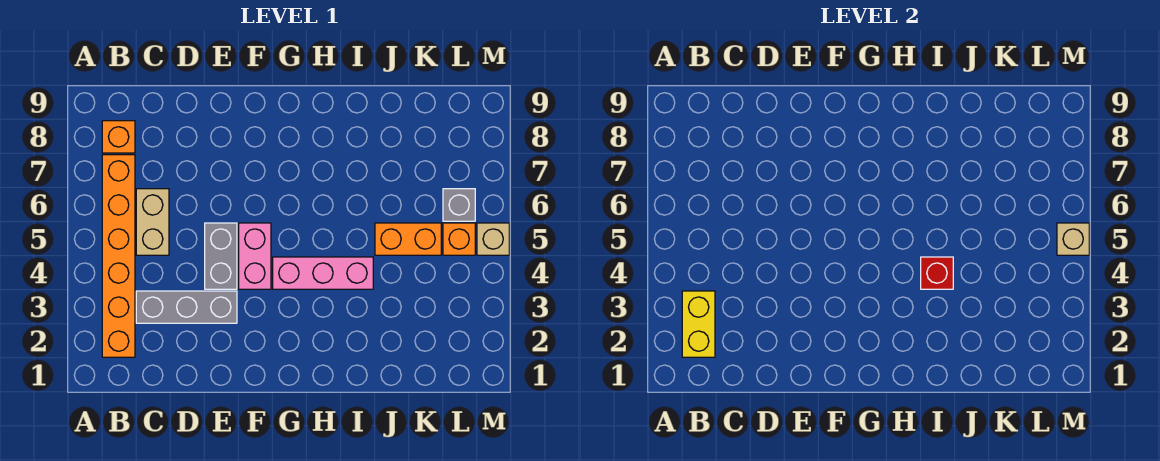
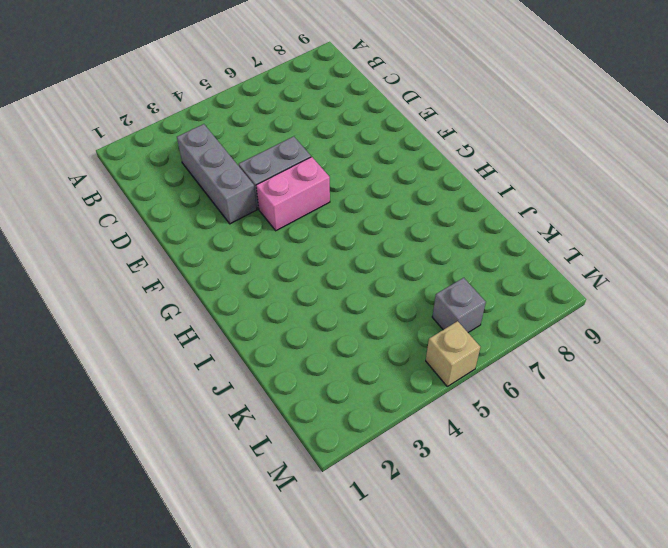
none -> orange brick B2:B7 level 1
none -> orange brick B8 level 1
none -> tan brick C5:C6 level 1

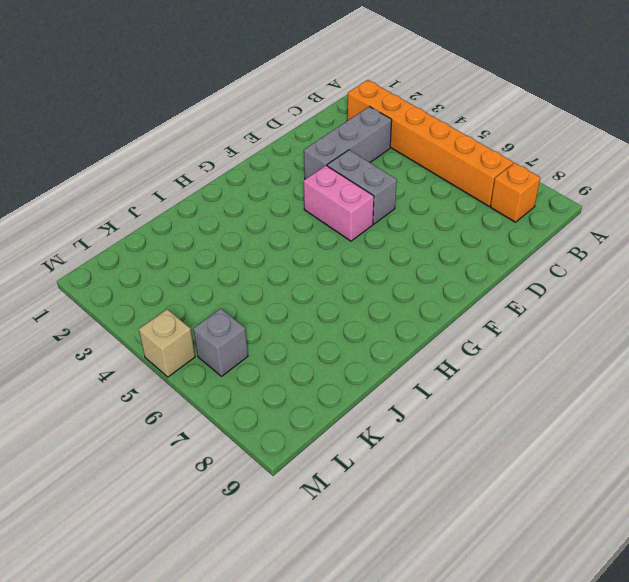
none -> tan brick C5:C6 level 1
none -> pink brick G4:I4 level 1
none -> orange brick J5:K5 level 1

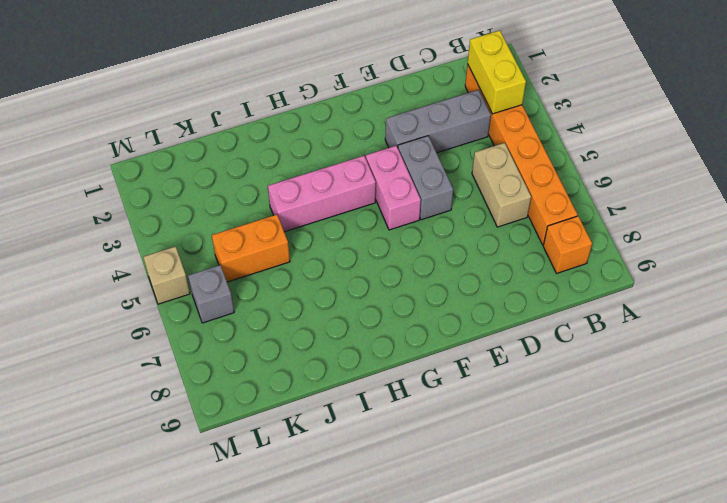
none -> orange brick L5 level 1
none -> red brick I4 level 2
none -> tan brick M5 level 2

